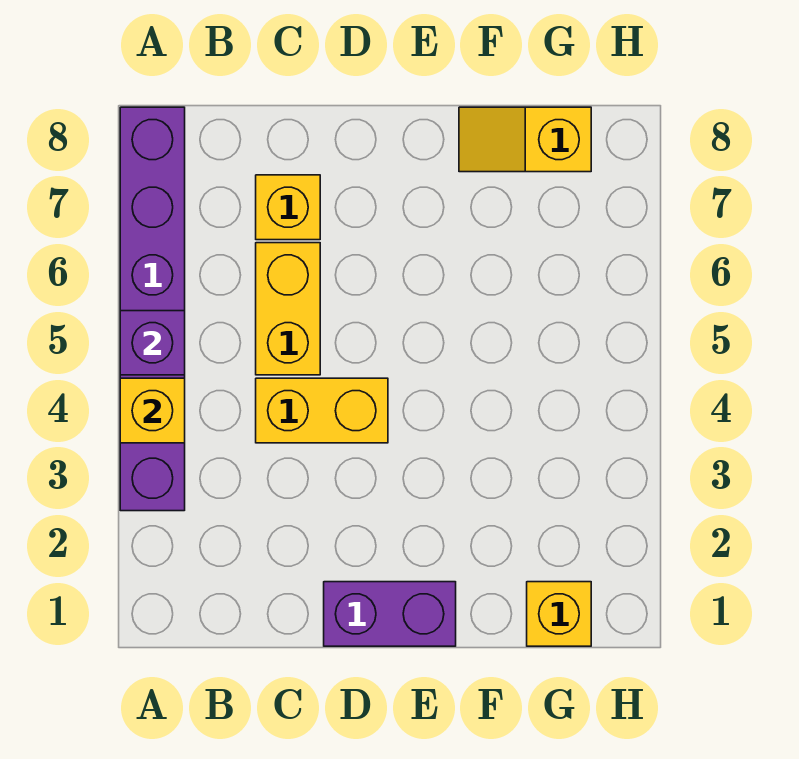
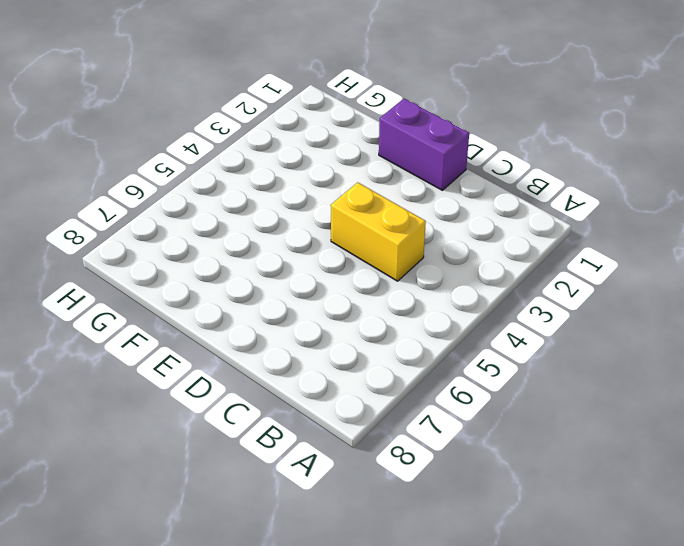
none -> purple brick A3:A8 level 1
none -> yellow brick C5:C6 level 1

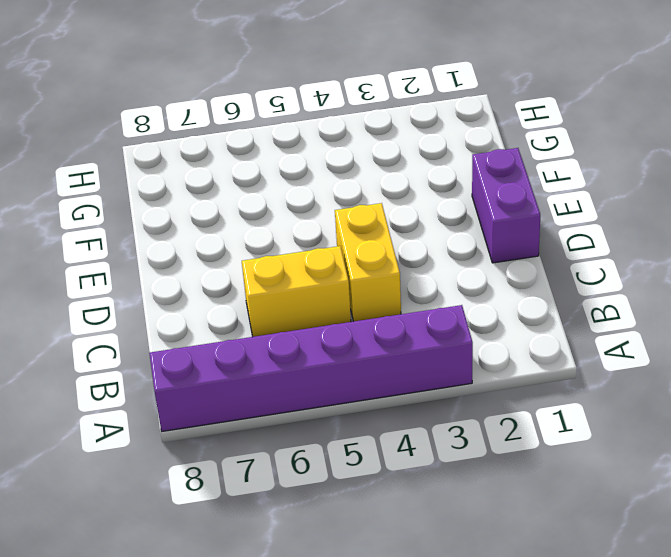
none -> yellow brick C7 level 1
none -> yellow slope F8:G8 level 1 top G

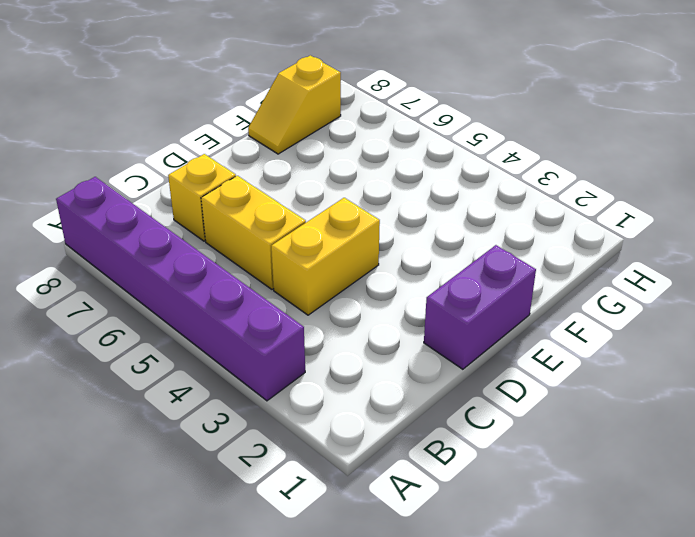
none -> yellow brick G1 level 1
none -> yellow brick A4 level 2

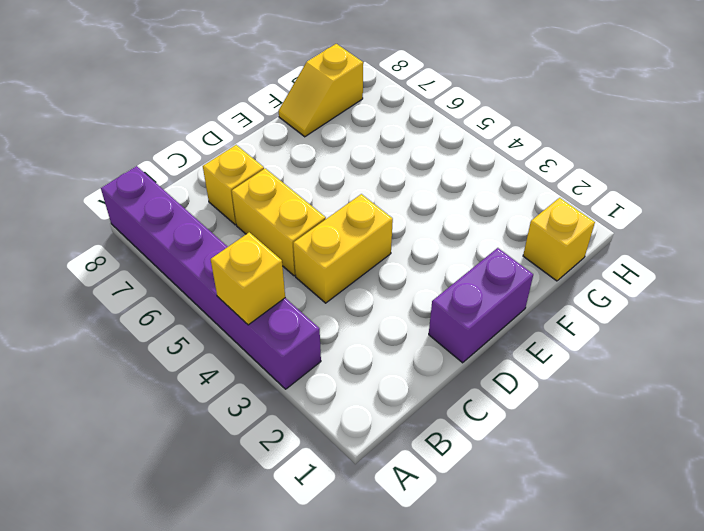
none -> purple brick A5 level 2

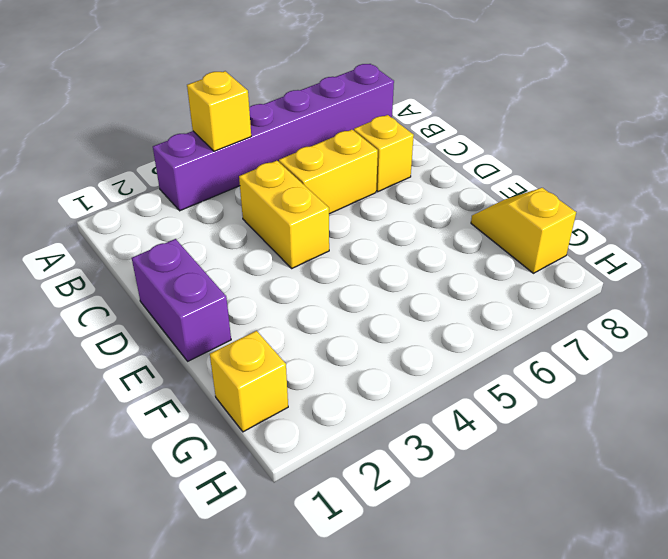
none -> purple brick A5 level 2

